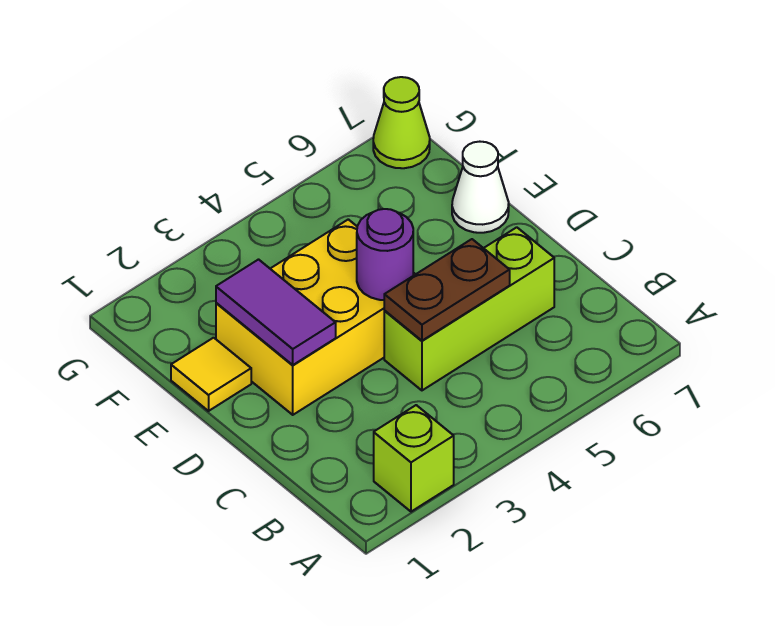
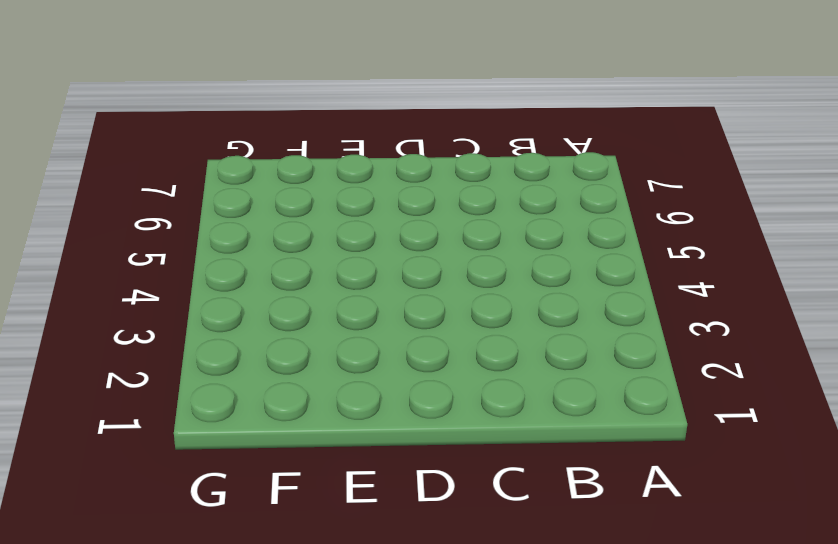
none -> lime brick A2 level 1
none -> lime brick C4:C6 level 1

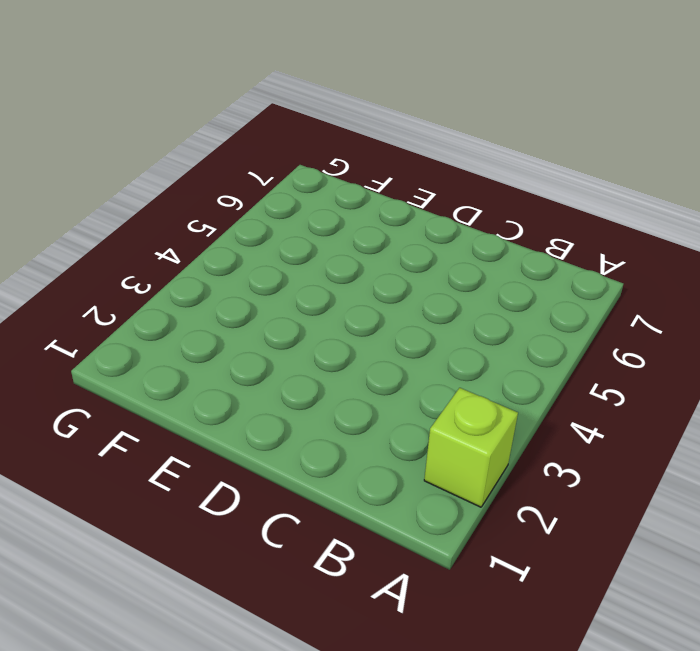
none -> lime brick C4:C6 level 1
none -> yellow brick D2:E4 level 1

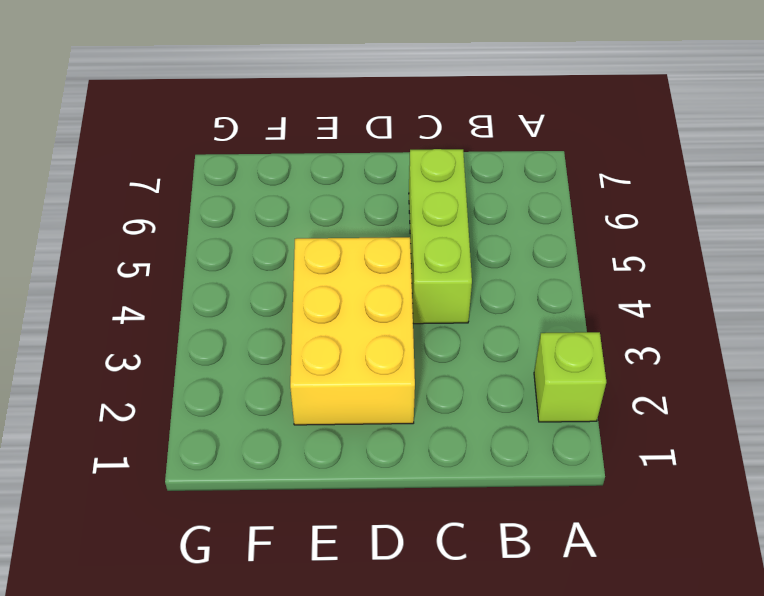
none -> yellow tile E1 level 1
none -> white cone E7 level 1

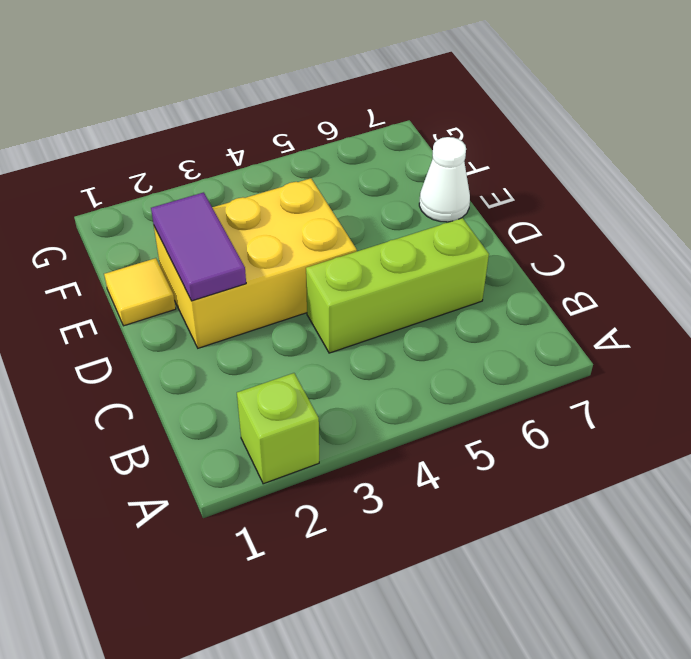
none -> lime cone G7 level 1
none -> brown plate C4:C5 level 2

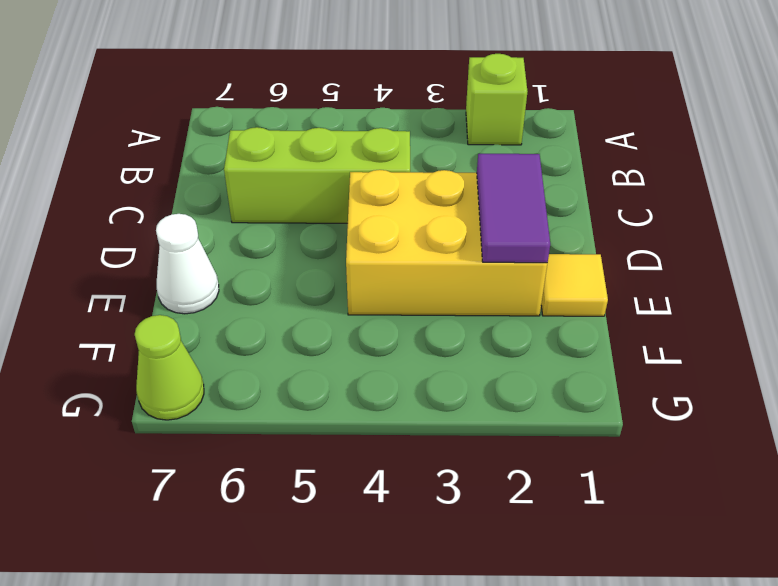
none -> brown plate C4:C5 level 2
none -> purple round brick D4 level 2

